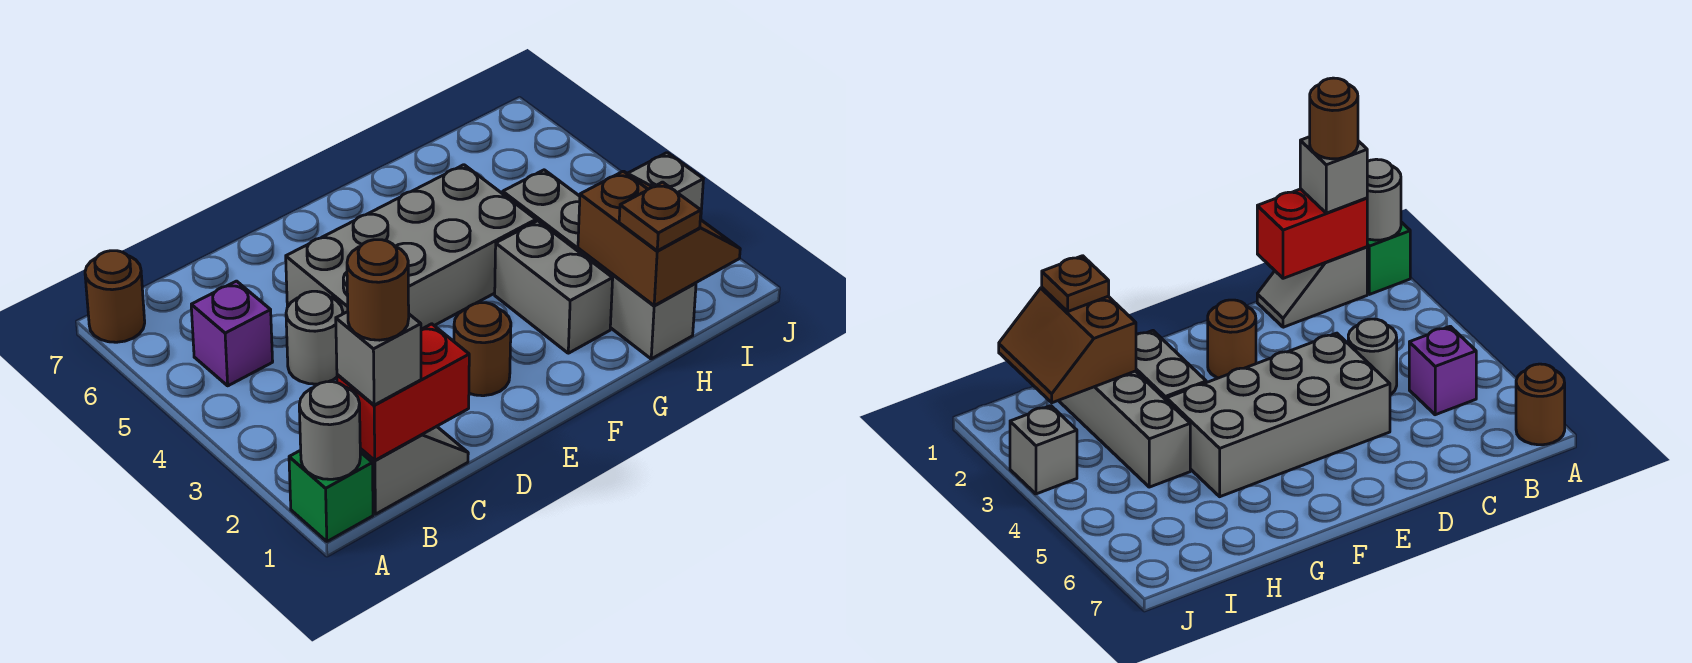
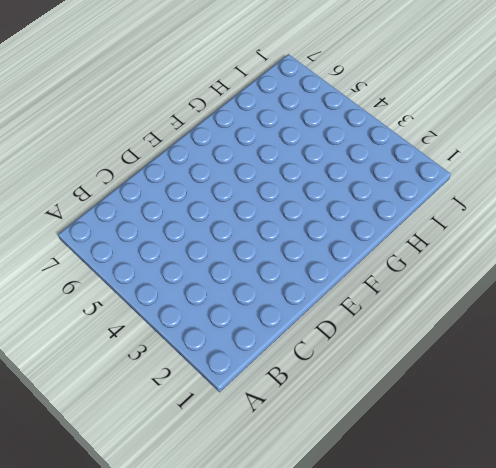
none -> green brick A1 level 1
none -> brown round brick A7 level 1
none -> grey slope B1:C1 level 1 top B

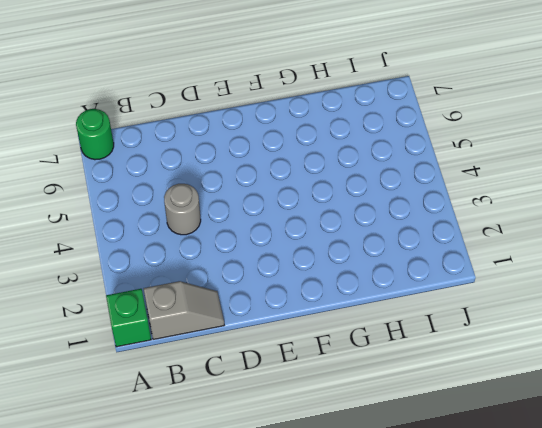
green round brick A7 level 1 -> brown round brick A7 level 1
none -> purple brick B5 level 1
none -> grey brick D4:G5 level 1
none -> brown round brick E2 level 1

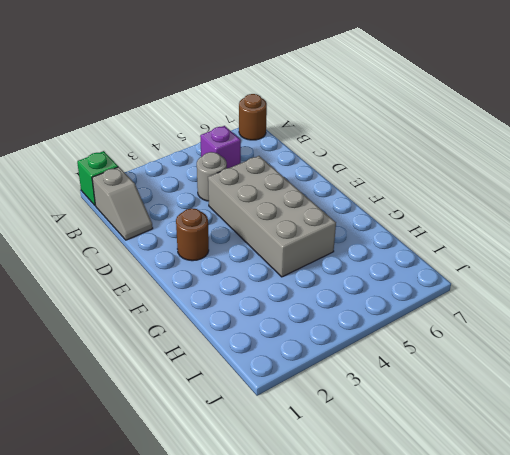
none -> grey brick G2:G3 level 1
none -> grey brick H1:H4 level 1
none -> grey brick J3 level 1

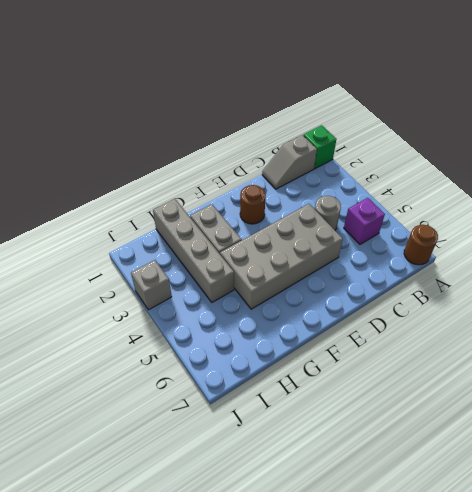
none -> grey round brick A1 level 2
none -> red brick B1:C1 level 2
none -> brown slope H1:I2 level 2 top H

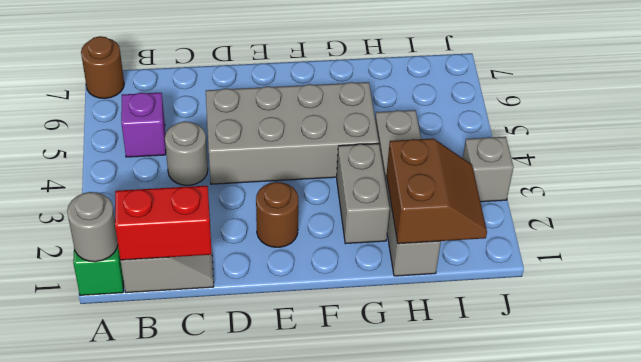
none -> grey brick B1 level 3
none -> brown plate H1 level 3
none -> brown round brick B1 level 4

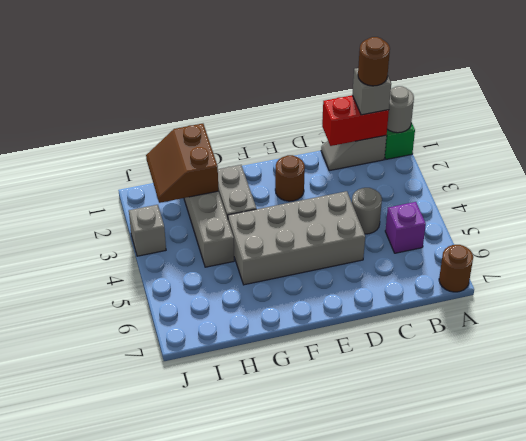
none -> brown plate H1 level 3

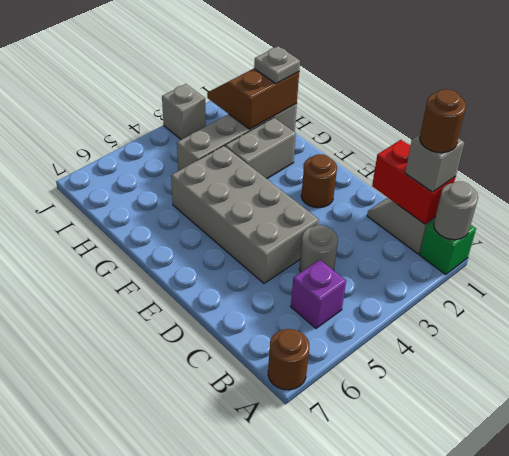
grey plate H1 level 3 -> brown plate H1 level 3

